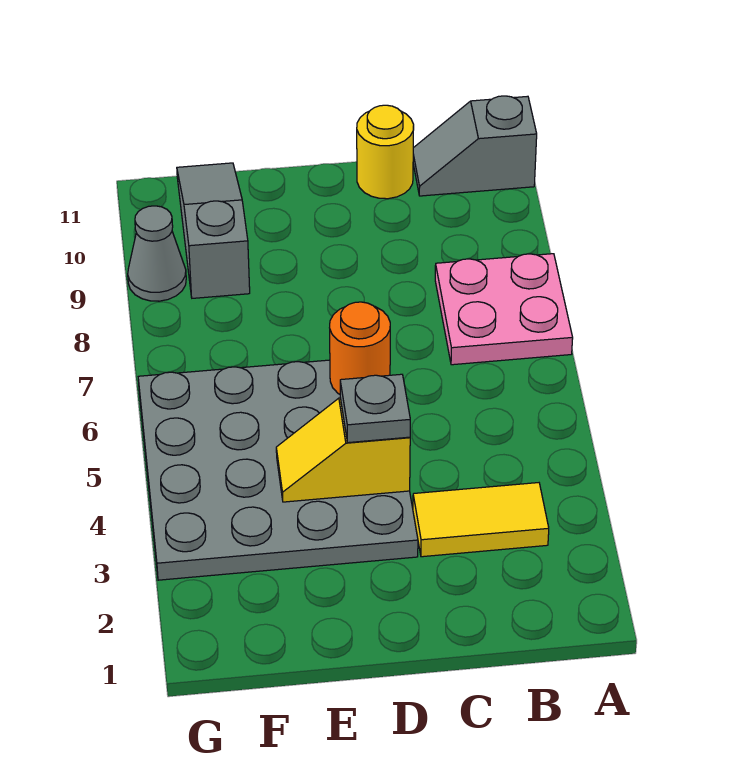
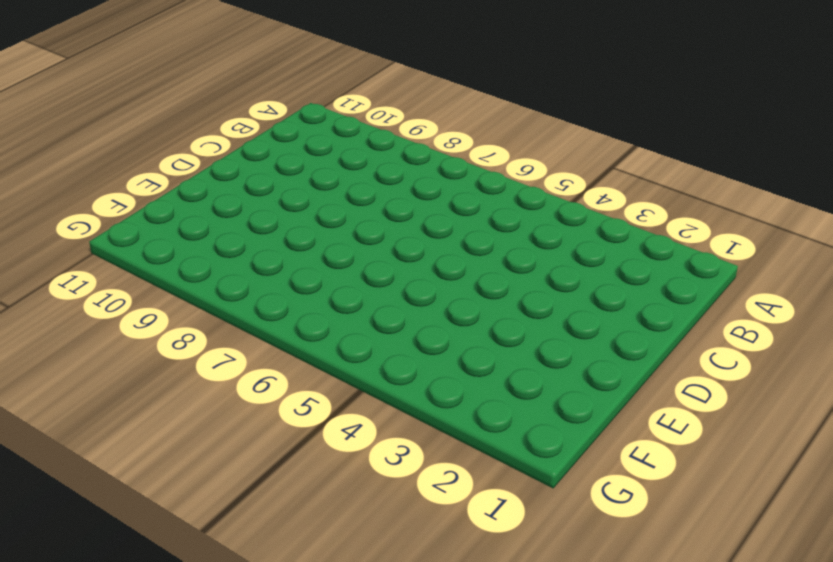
none -> pink plate A7:B8 level 1
none -> grey slope A11:B11 level 1 top A

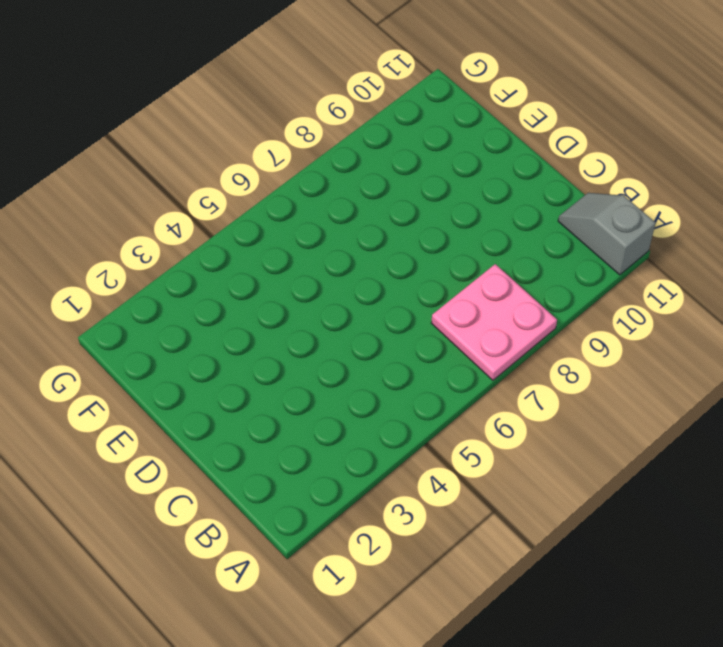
none -> yellow tile B3:C3 level 1
none -> yellow round brick C11 level 1

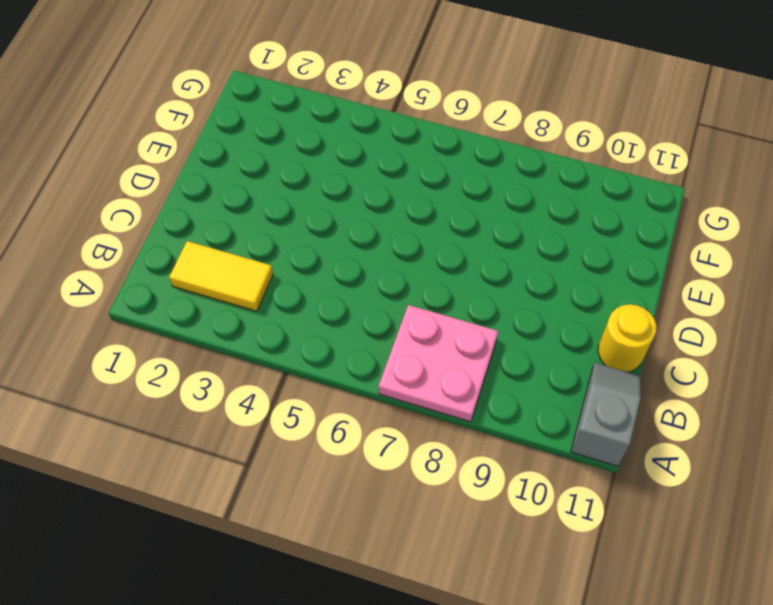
yellow tile B2:B3 level 1 -> yellow tile B3:C3 level 1
none -> grey plate D3:G6 level 1
none -> grey slope F9:F11 level 1 top 9

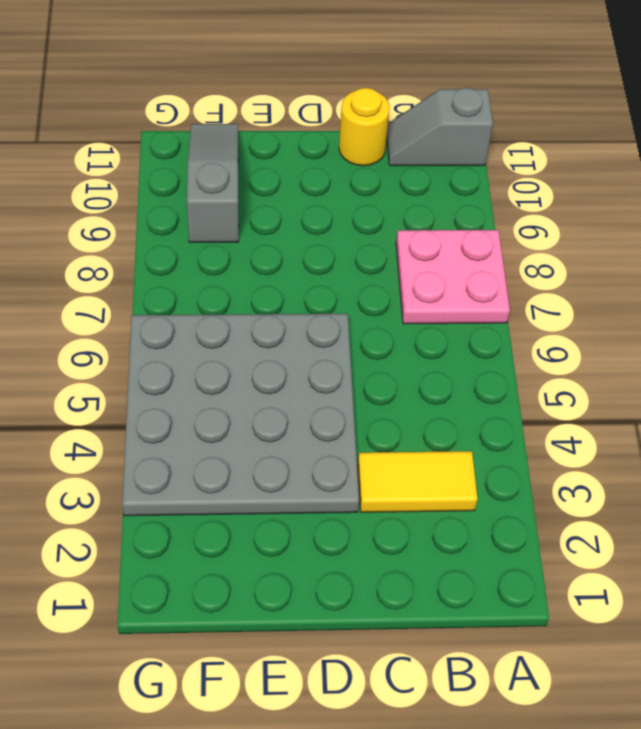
none -> grey cone G9 level 1
none -> yellow slope D4:E4 level 2 top D

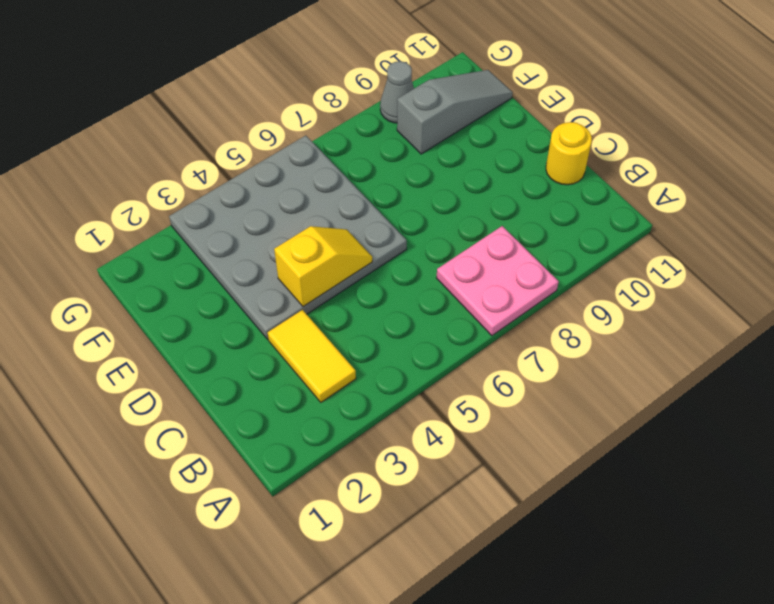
yellow slope D4:D5 level 2 top 4 -> yellow slope D4:E4 level 2 top D
none -> grey slope A11:B11 level 1 top A
none -> orange round brick D6 level 2

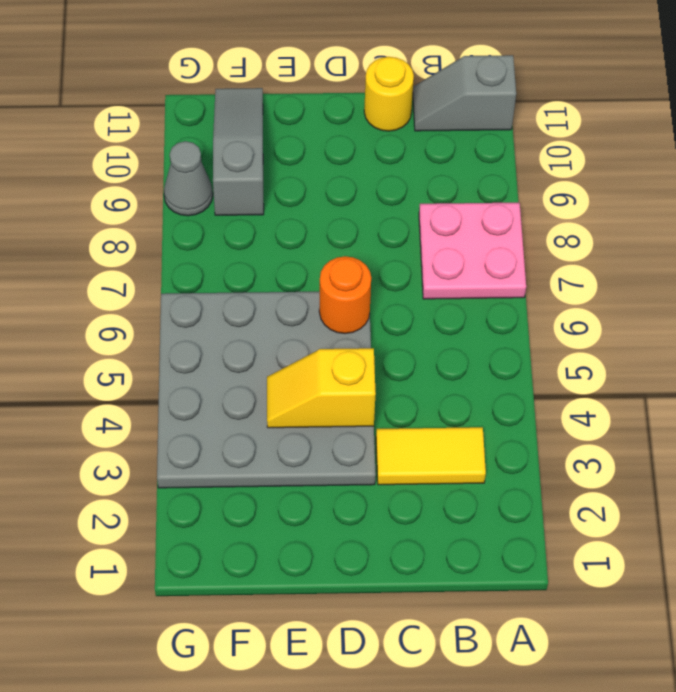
none -> grey plate D4 level 3

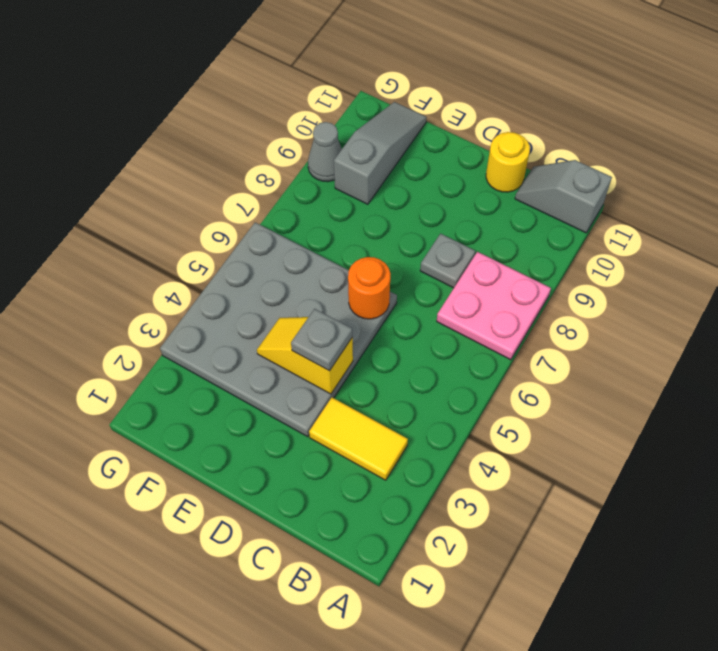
grey plate C8 level 1 -> none

